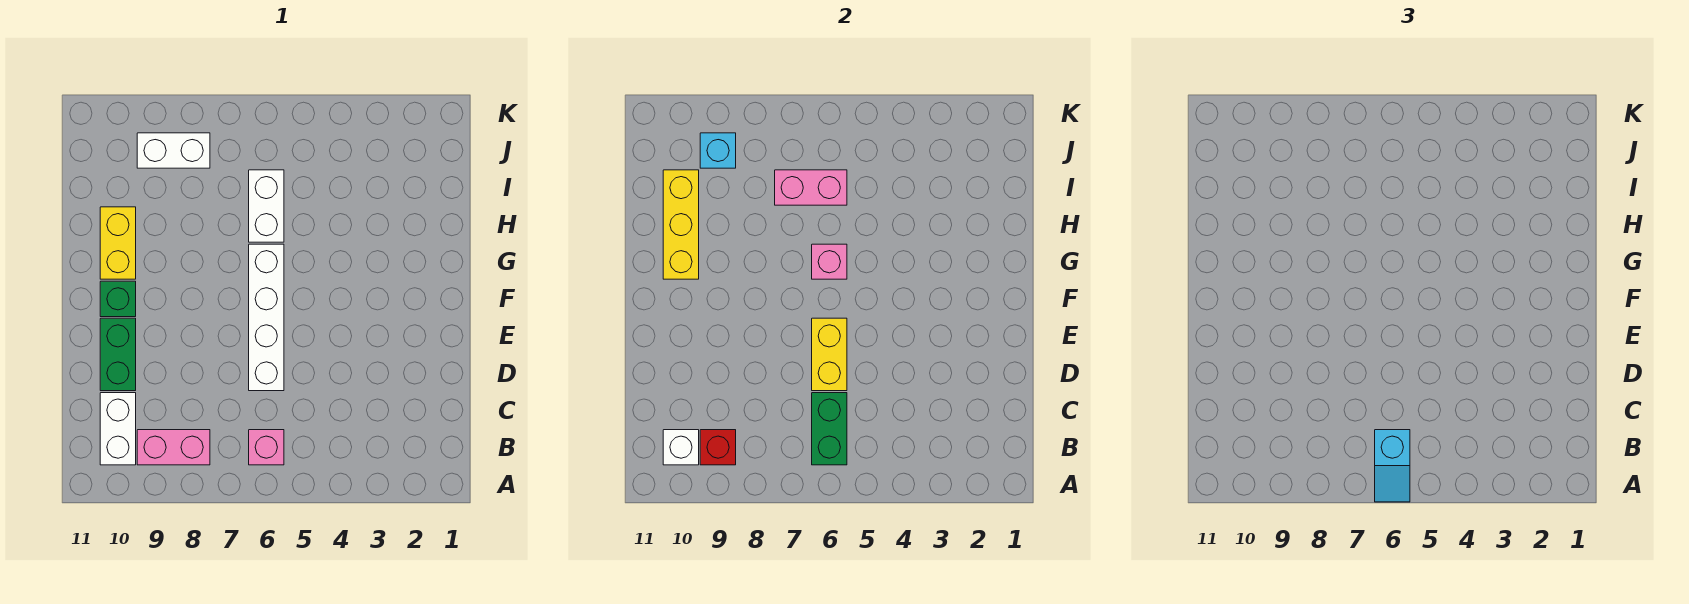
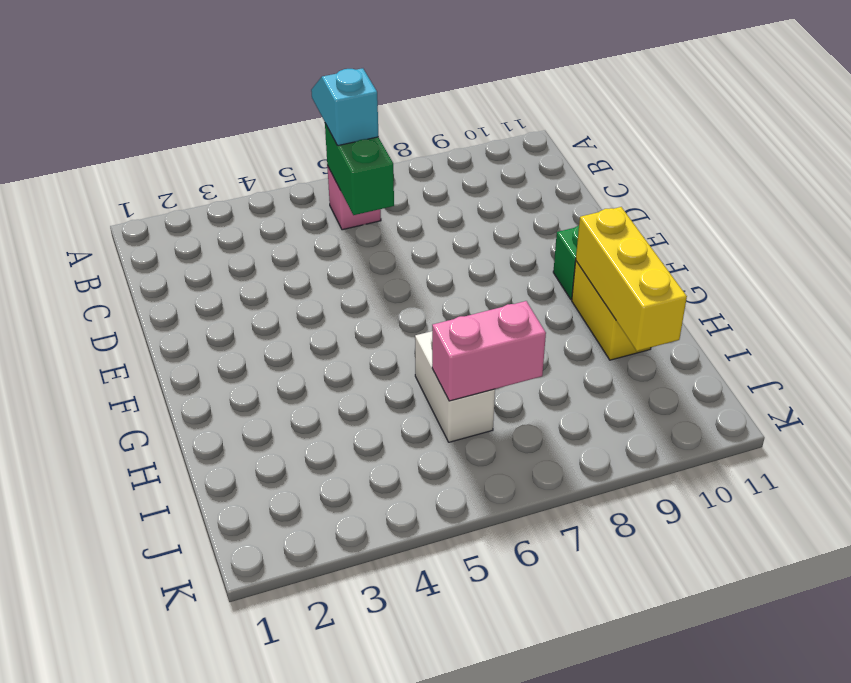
none -> pink brick B8:B9 level 1
none -> white brick B10:C10 level 1
none -> white brick D6:G6 level 1

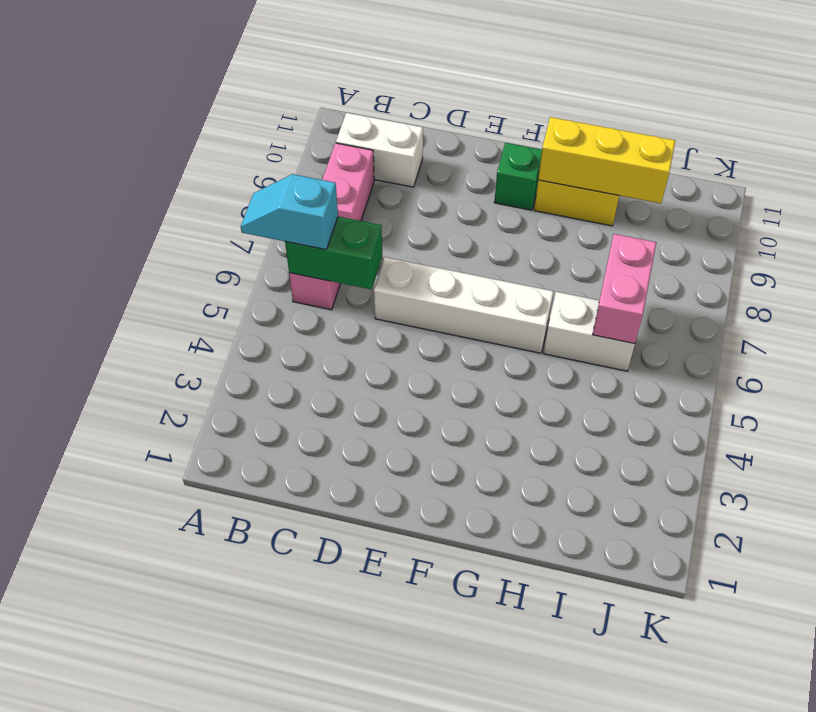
none -> green brick D10:E10 level 1
none -> white brick J8:J9 level 1
none -> red brick B9 level 2

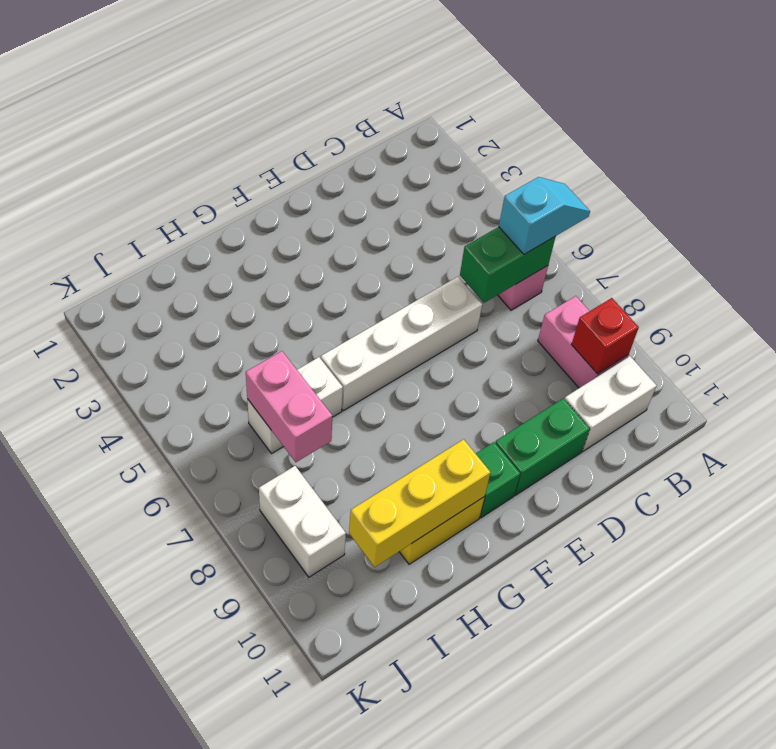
none -> white brick B10 level 2
none -> yellow brick D6:E6 level 2
none -> pink brick G6 level 2

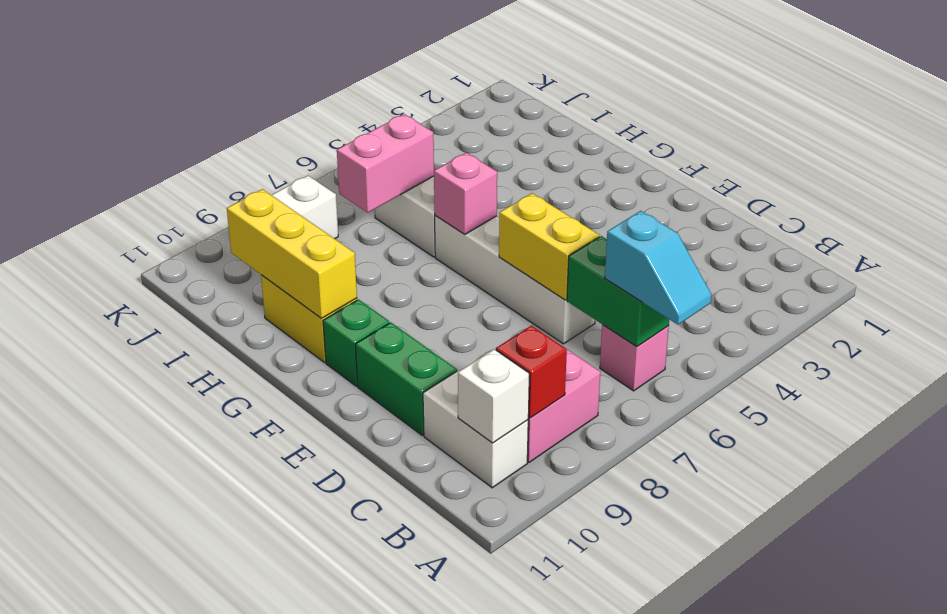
none -> cyan brick J9 level 2

